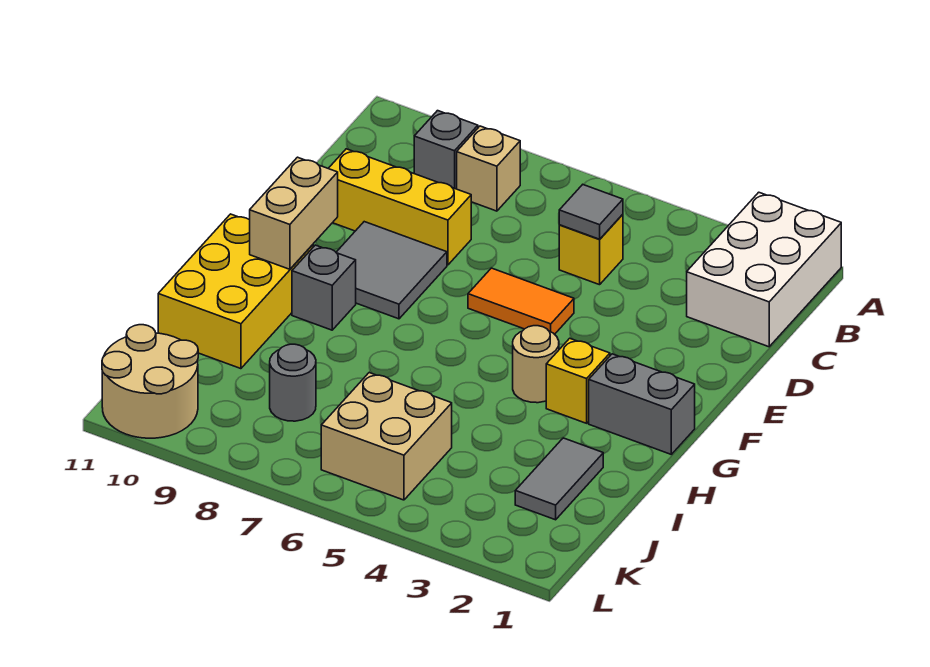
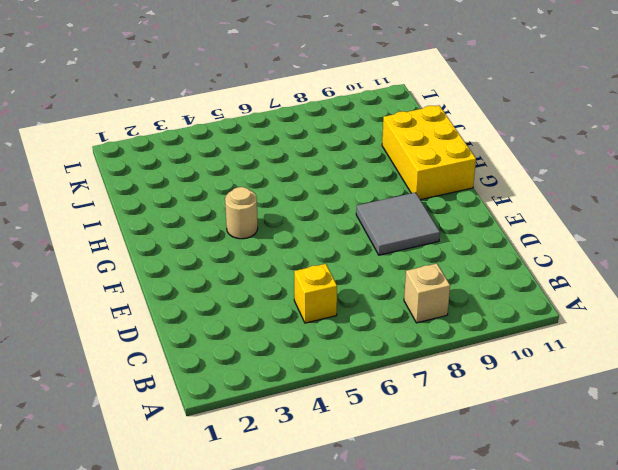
none -> white brick A1:C2 level 1
none -> grey brick B9 level 1
none -> yellow brick D8:D10 level 1

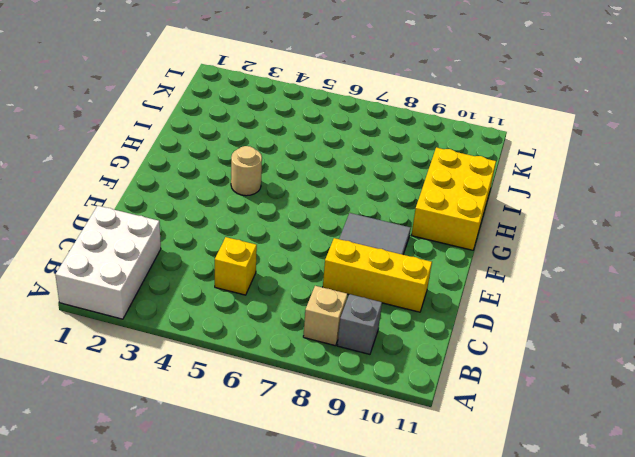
none -> orange tile E5:E6 level 1
none -> grey brick G1:G2 level 1
none -> yellow brick G3 level 1

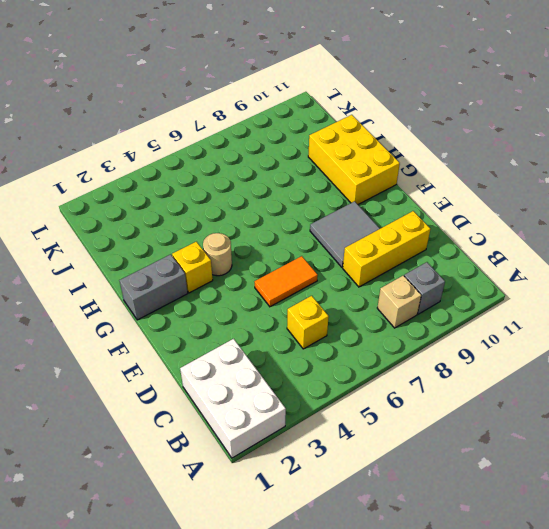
none -> grey brick G9 level 1
none -> grey tile I2:J2 level 1
none -> tan brick J5:K6 level 1

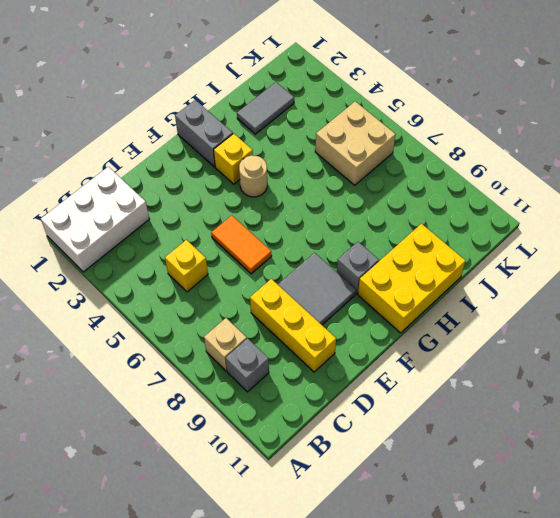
none -> grey round brick J8 level 1
none -> tan round brick K10:L11 level 1
none -> grey tile C5 level 2

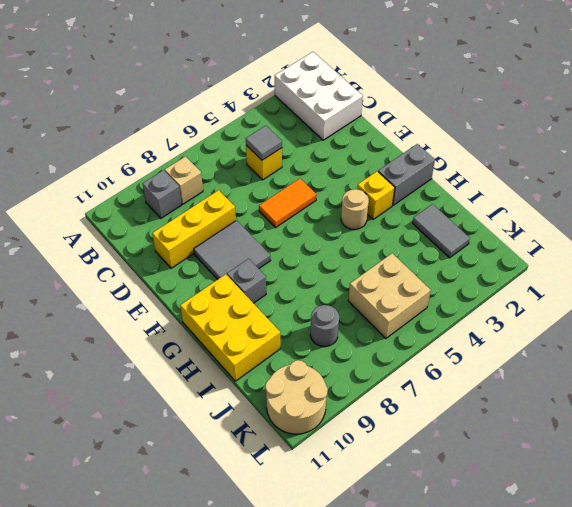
none -> tan brick F10:G10 level 2

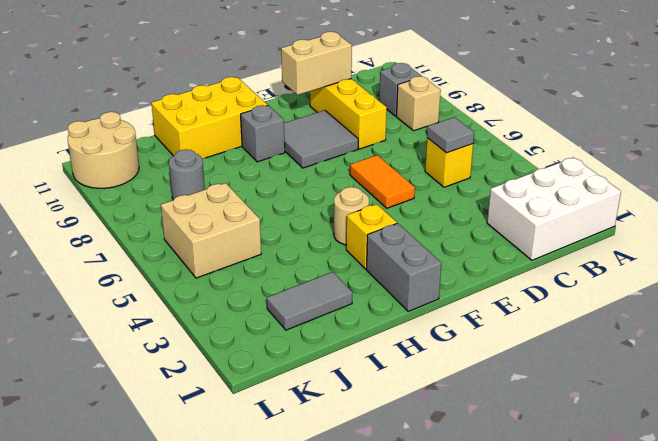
tan brick D10:E10 level 2 -> tan brick F10:G10 level 2

